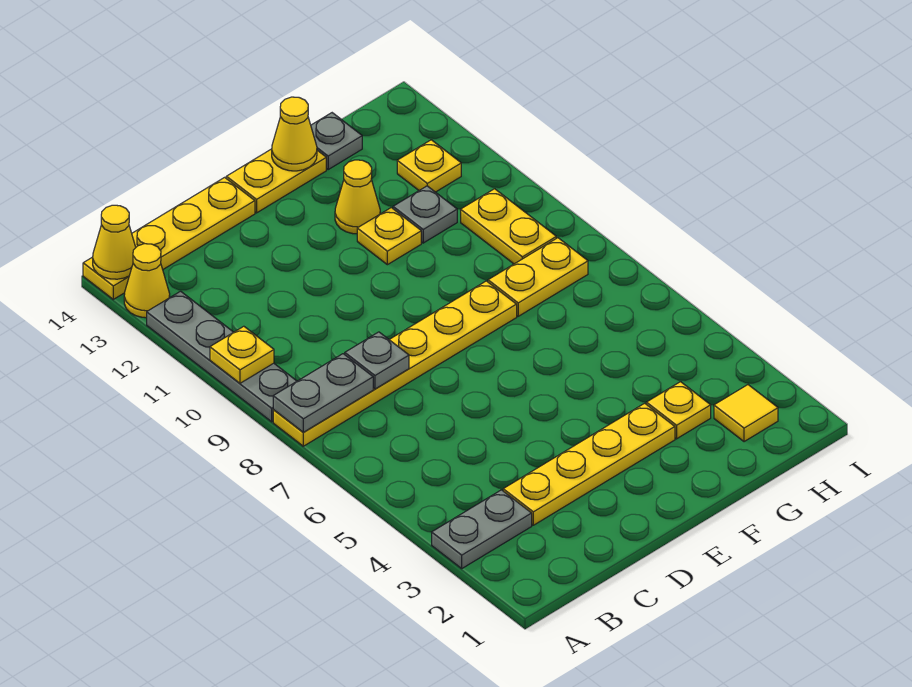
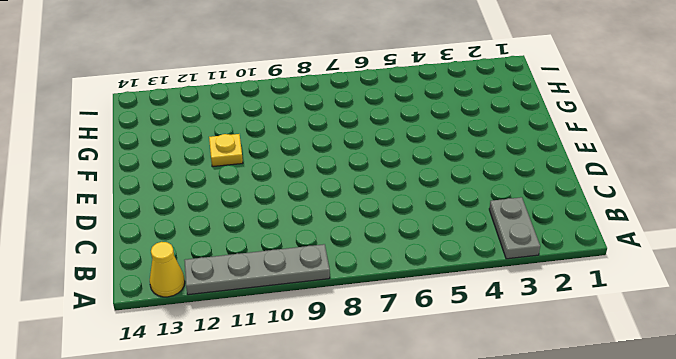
none -> yellow plate A8:F8 level 1
none -> yellow plate A14:D14 level 1
none -> yellow plate C3:F3 level 1

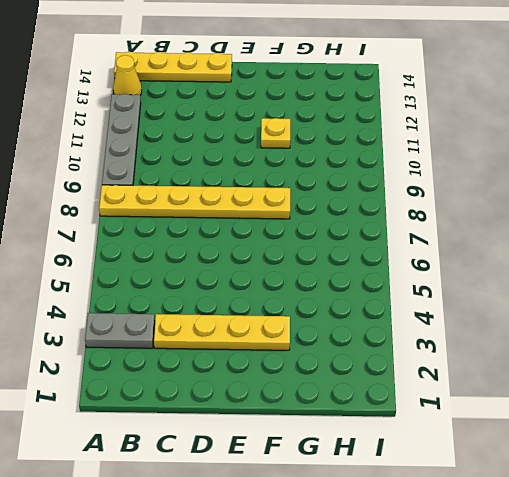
none -> yellow plate E14:F14 level 1
none -> yellow cone F12 level 1
none -> yellow plate G3 level 1

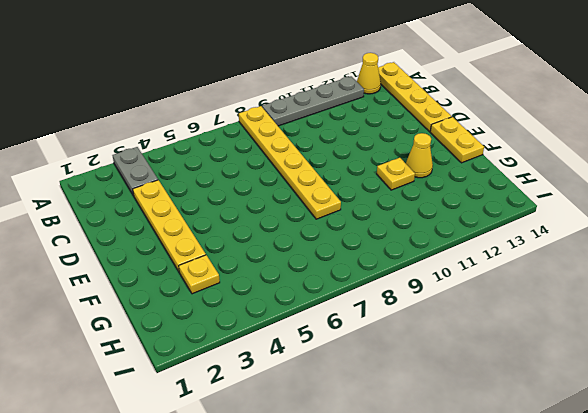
none -> yellow plate G8:H8 level 1
none -> grey plate G11 level 1
none -> grey plate G14 level 1

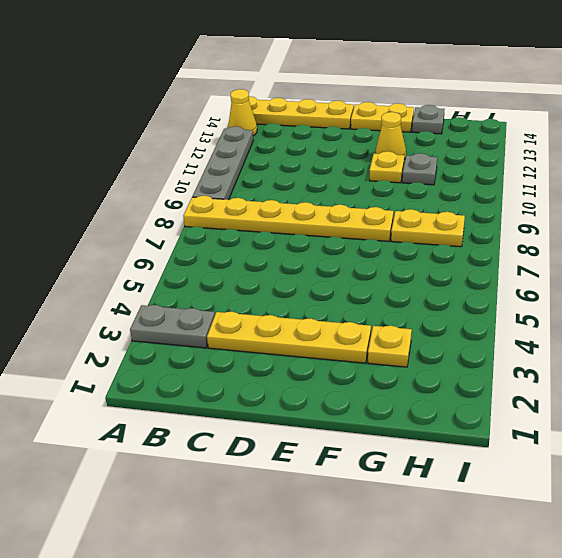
none -> yellow tile H2 level 1
none -> yellow plate H9:H10 level 1
none -> yellow plate H12 level 1

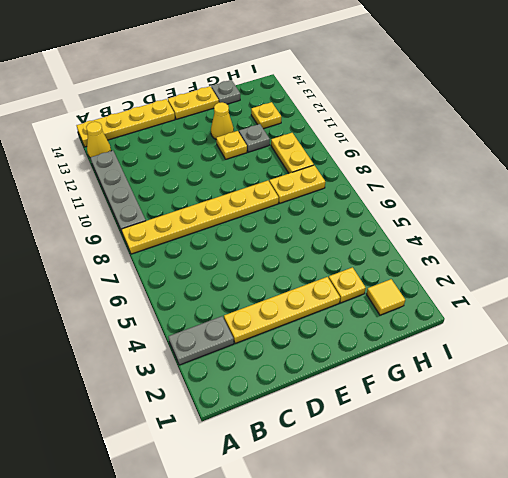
none -> grey plate A8:B8 level 2
none -> yellow plate A10 level 2
none -> yellow cone A14 level 2

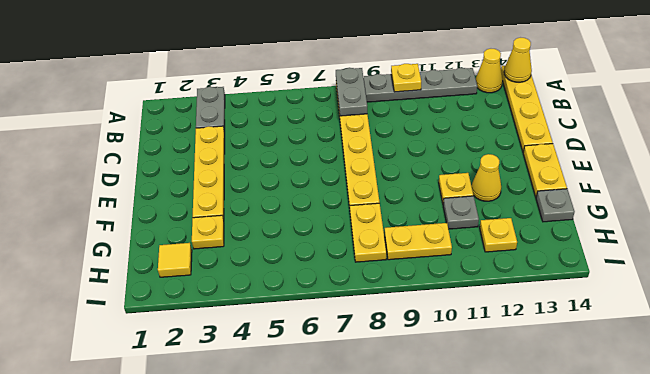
none -> grey plate C8 level 2
none -> yellow cone F14 level 2

